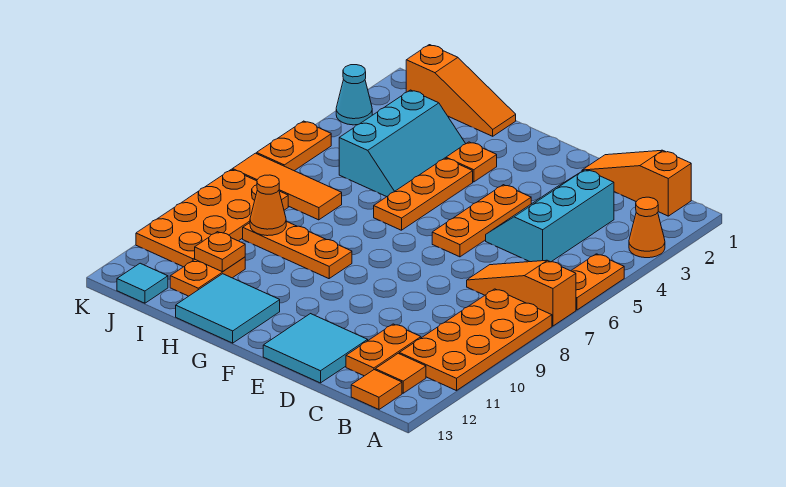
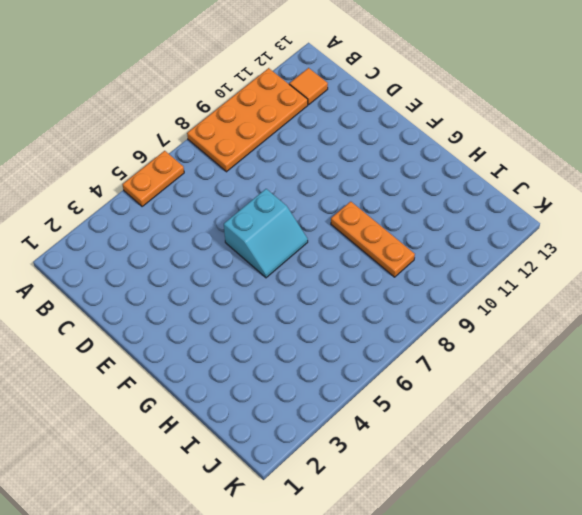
cyan slope E6:F7 level 1 top E -> orange plate E4:E6 level 1
none -> orange cone A3 level 1
none -> orange slope A7:C7 level 1 top A
none -> orange slope B1:D1 level 1 top B

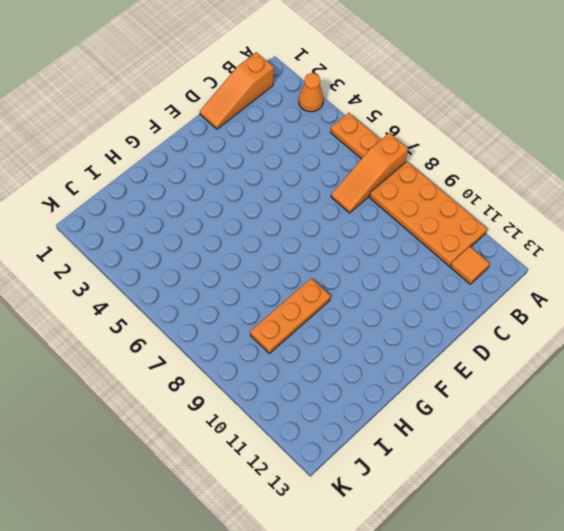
none -> orange tile B13 level 1
none -> cyan slope C3:D5 level 1 top C
none -> orange plate C11:C12 level 1

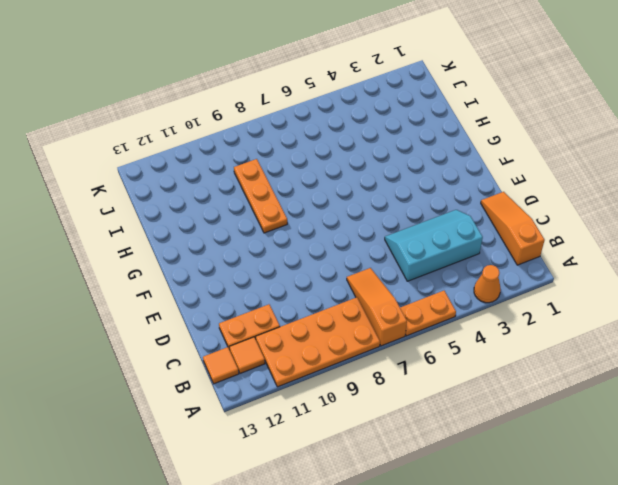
none -> cyan tile D12:E13 level 1
none -> orange plate E4:E6 level 1
none -> orange plate G3 level 1

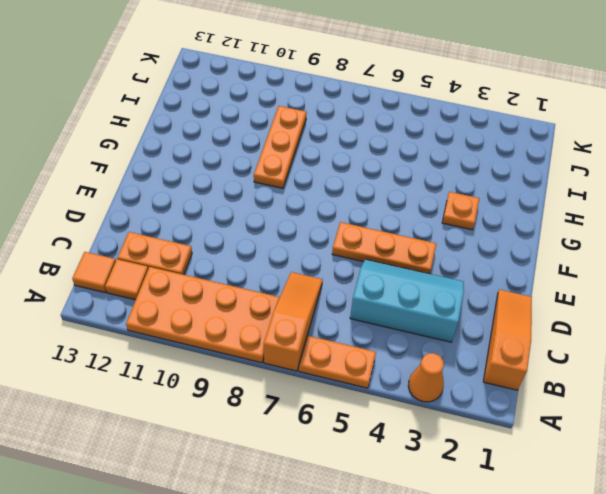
none -> cyan tile D12:E13 level 1
none -> orange plate G4:G6 level 1
none -> cyan tile G12:H13 level 1

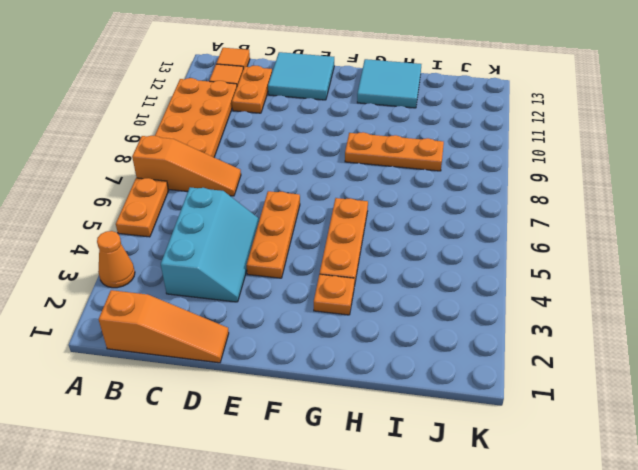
none -> orange slope H1:J1 level 1 top J
none -> cyan slope H3:I5 level 1 top I
none -> orange tile I7:K7 level 1

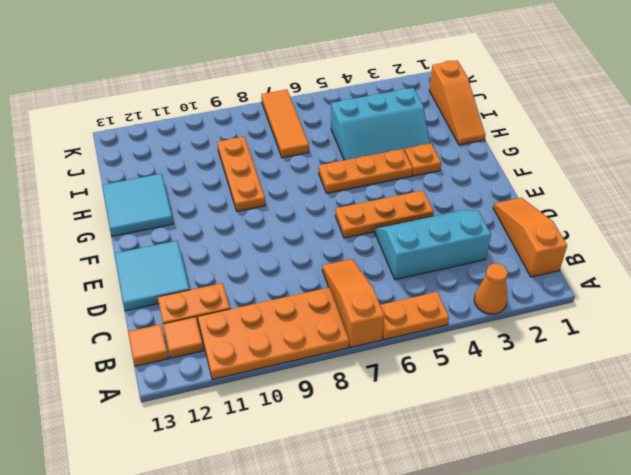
none -> orange plate I11:I12 level 1
none -> orange plate J8:K11 level 1
none -> cyan tile J13 level 1

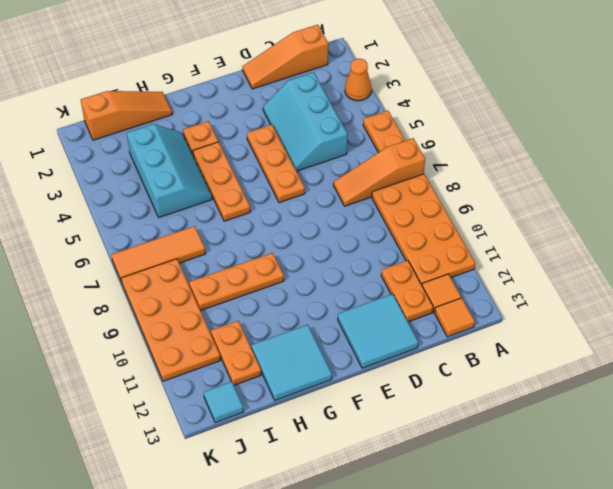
none -> cyan cone K3 level 1
none -> orange plate K5:K6 level 1
none -> orange cone I9 level 2

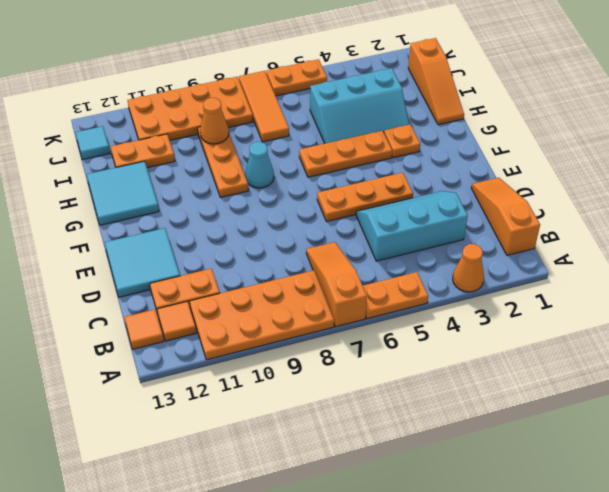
cyan cone G8 level 1 -> cyan cone K3 level 1
none -> orange plate I11 level 2

